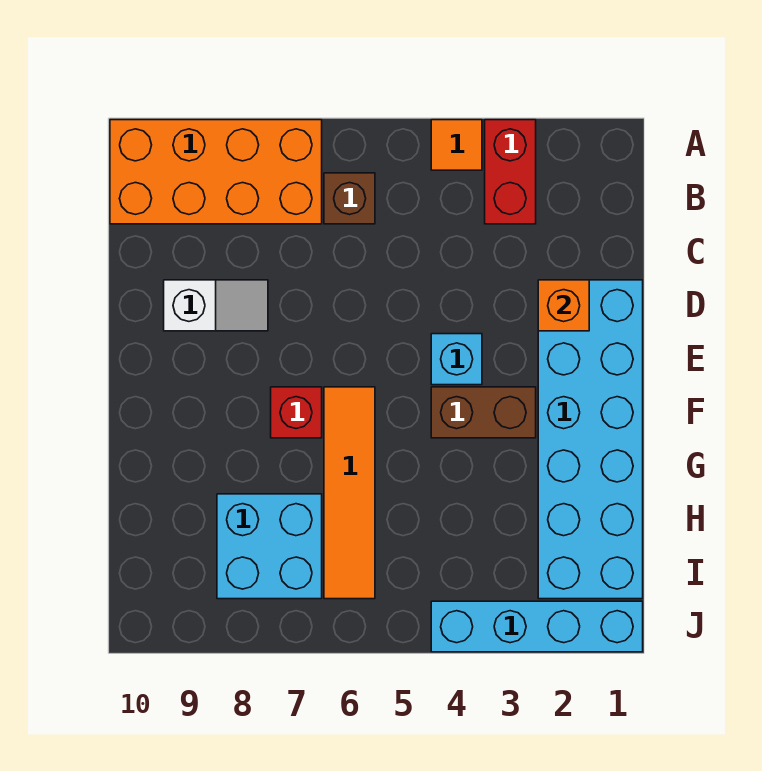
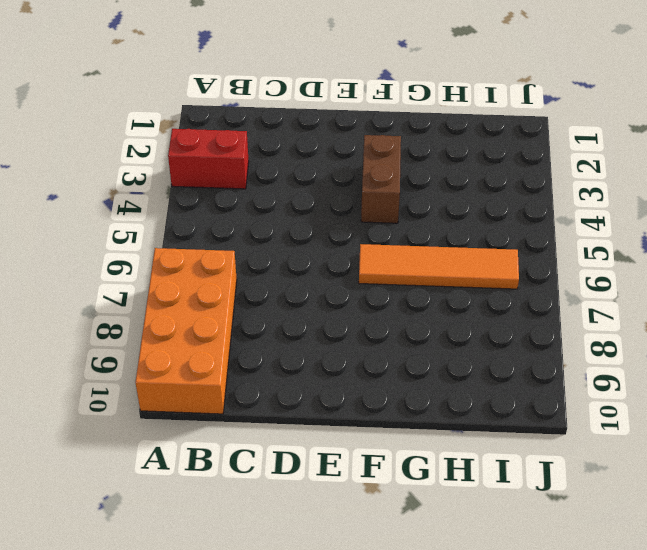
none -> orange tile A4 level 1
none -> brown brick B6 level 1
none -> cyan brick D1:I2 level 1

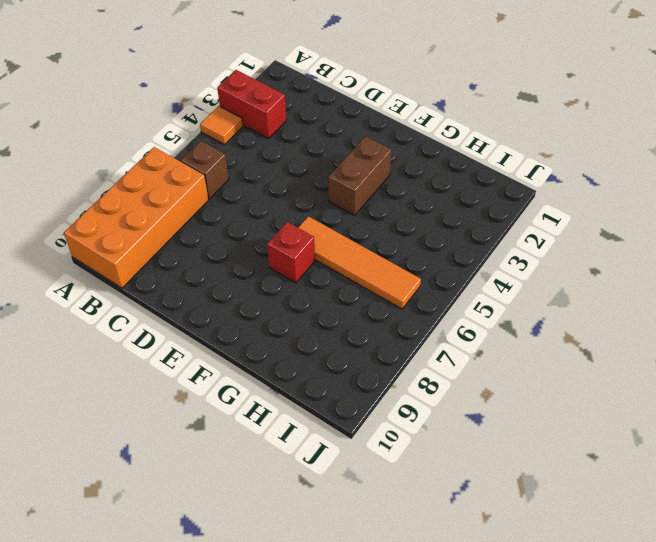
none -> cyan brick D1:I2 level 1
none -> white slope D8:D9 level 1 top 9
none -> cyan brick E4 level 1

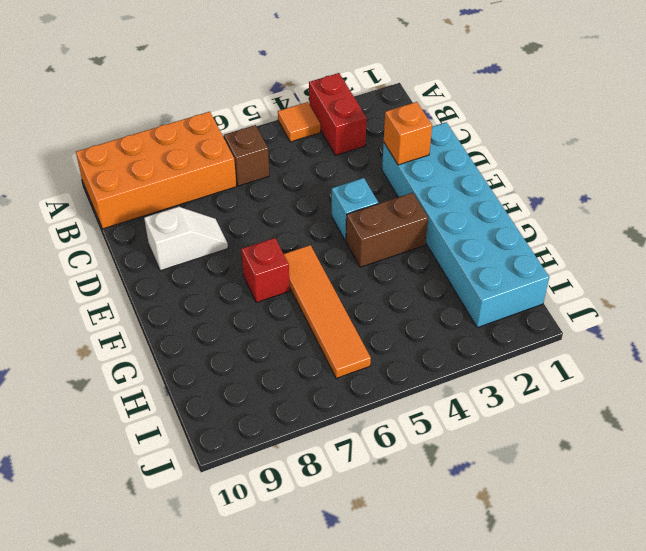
none -> cyan brick H7:I8 level 1
none -> cyan brick J1:J4 level 1

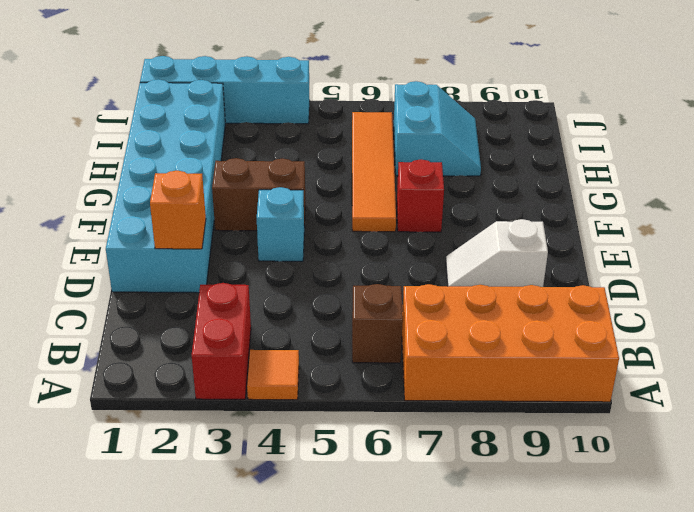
cyan slope H7:I8 level 1 top 7 -> cyan brick H7:I8 level 1

